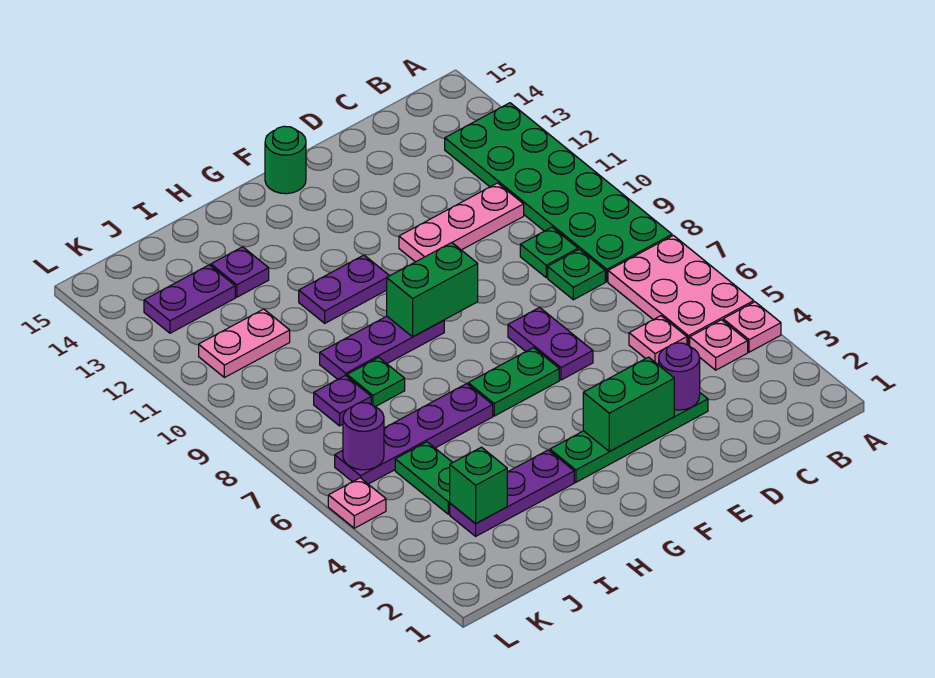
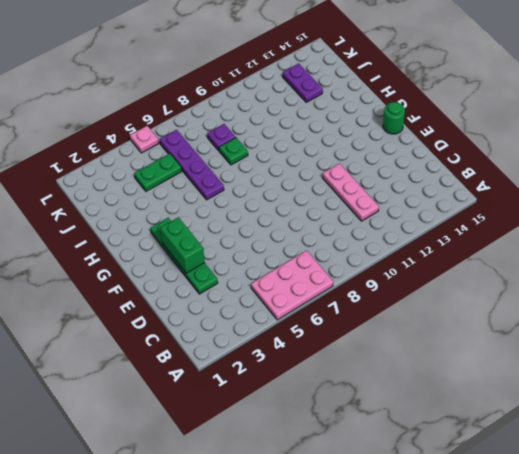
none -> pink plate A4 level 1
none -> green plate A8:B13 level 1
none -> pink plate B4 level 1

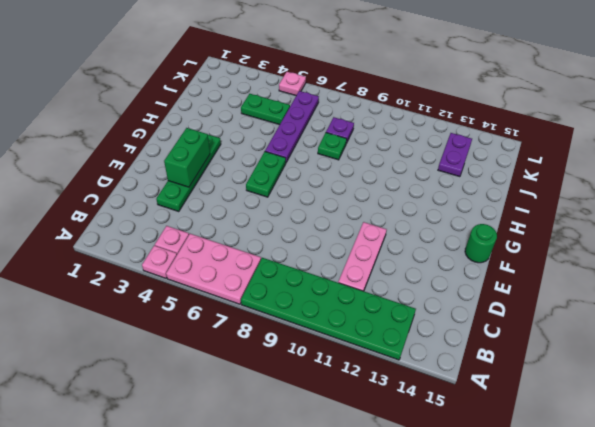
none -> pink plate C5 level 1
none -> green plate C8 level 1
none -> green plate C9 level 1

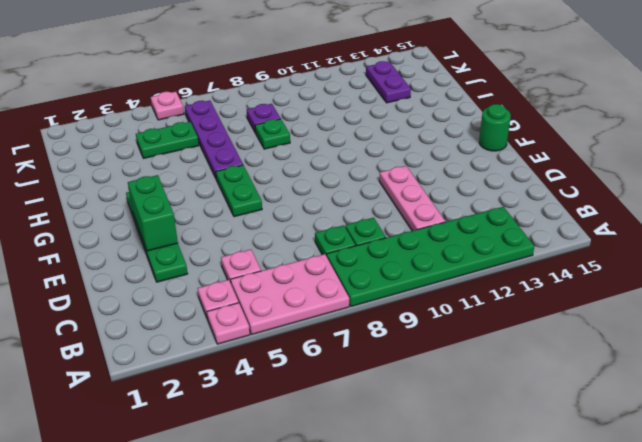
none -> purple plate E6:E7 level 1
none -> purple plate G9:I9 level 1
none -> purple plate G11:H11 level 1

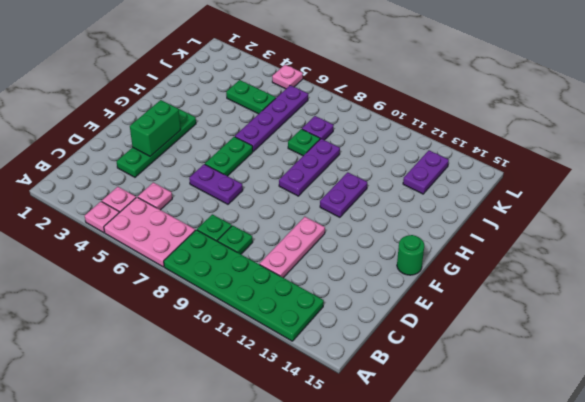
none -> purple plate H3:J3 level 1
none -> purple plate I13 level 1
none -> pink plate J11:K11 level 1

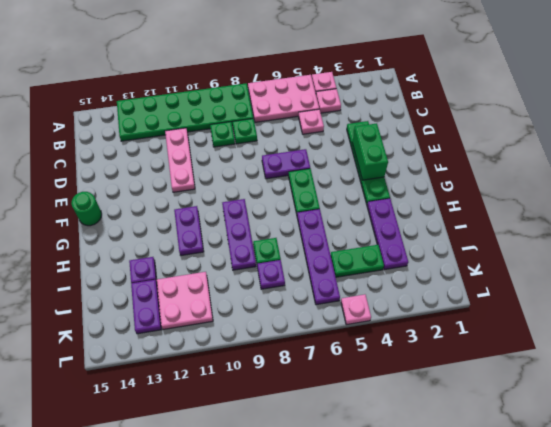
pink plate J11:K12 level 1 -> pink plate J11:K11 level 1
none -> purple round brick D3 level 2
none -> green brick F9:G9 level 2
none -> green brick J3 level 2

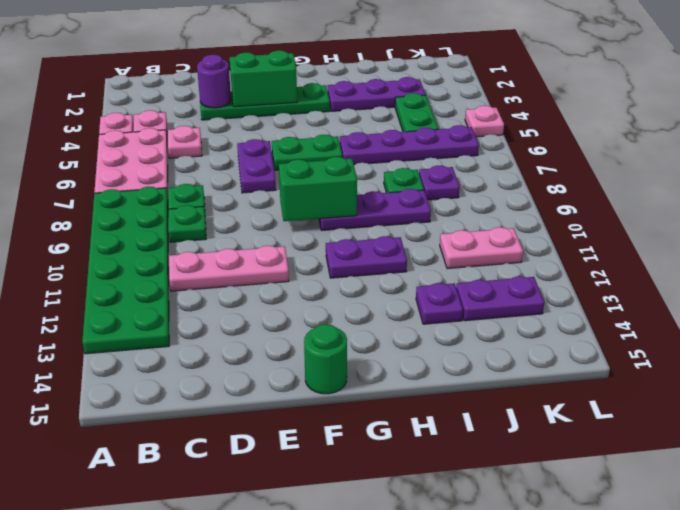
none -> green brick J3 level 2
none -> purple round brick K6 level 2

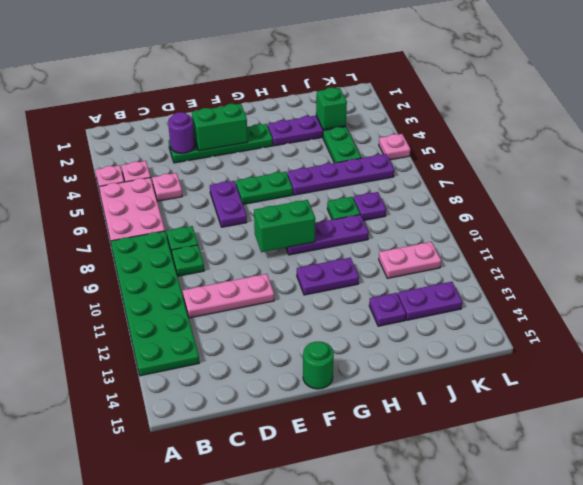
none -> purple round brick K6 level 2

